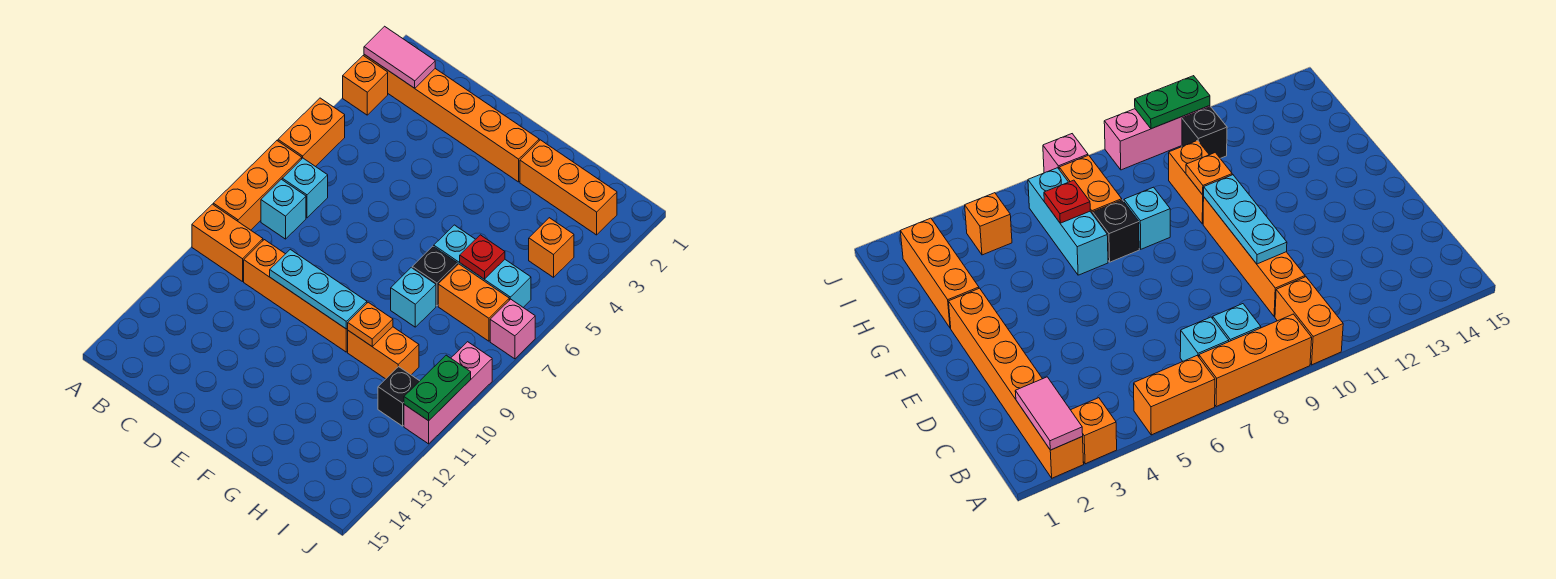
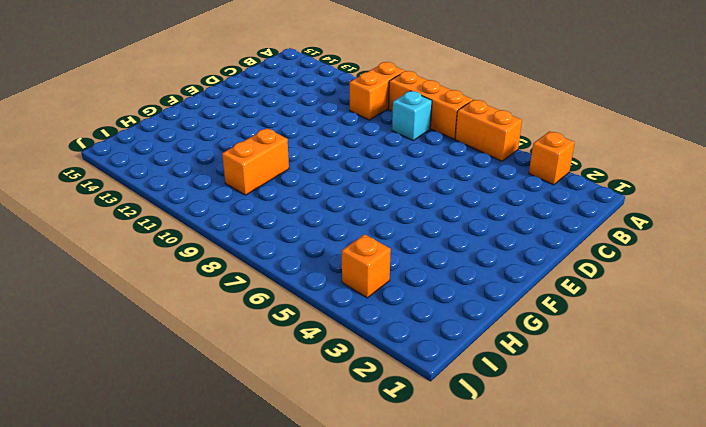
none -> orange brick A2:F2 level 1
none -> cyan brick B7 level 1
none -> orange brick C10:F10 level 1

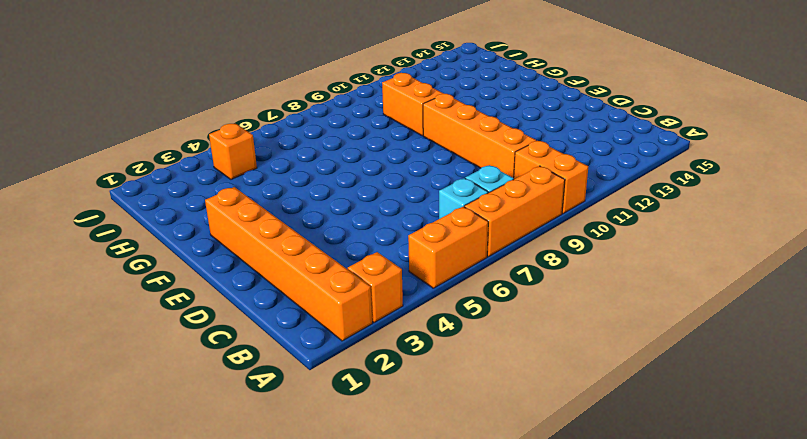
none -> orange brick G2:I2 level 1
none -> cyan brick G6:I6 level 1
none -> black brick G7 level 1

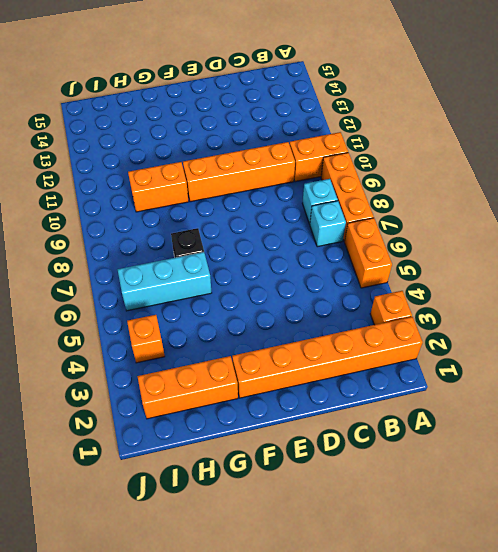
none -> cyan brick G8 level 1
none -> orange brick H7:I7 level 1
none -> black brick I11 level 1

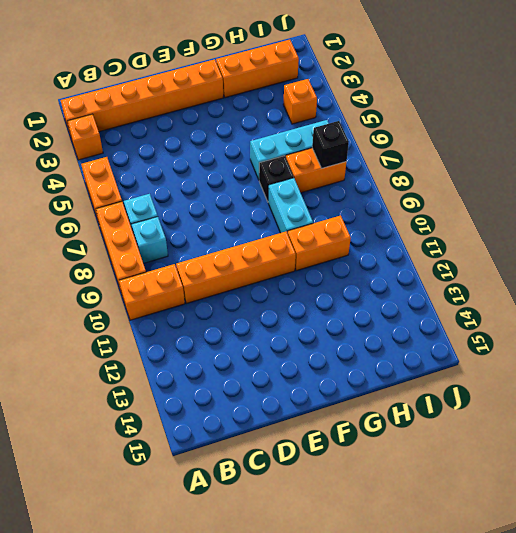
cyan brick G8:G9 level 1 -> cyan brick G8 level 1
black brick I7 level 2 -> black brick I11 level 1
none -> pink brick J7 level 1
none -> pink brick J9:J11 level 1
none -> pink tile A2:B2 level 2

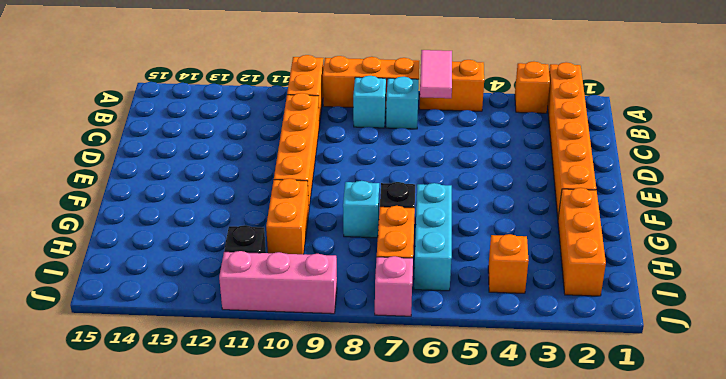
pink tile A6:B6 level 2 -> pink tile A2:B2 level 2
none -> cyan plate D10:F10 level 2
none -> orange plate G10 level 2
none -> red plate H6 level 2

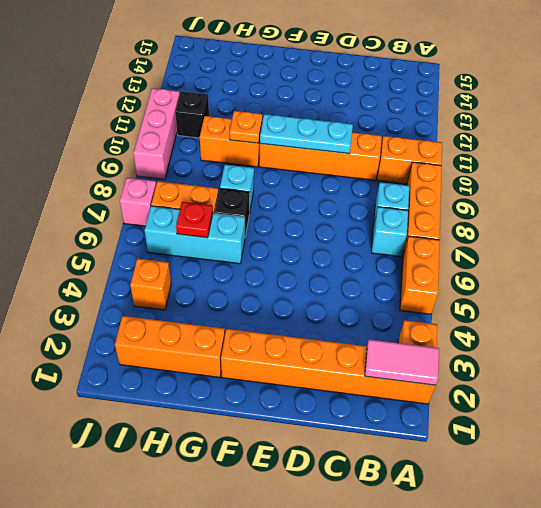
none -> green plate J10:J11 level 2

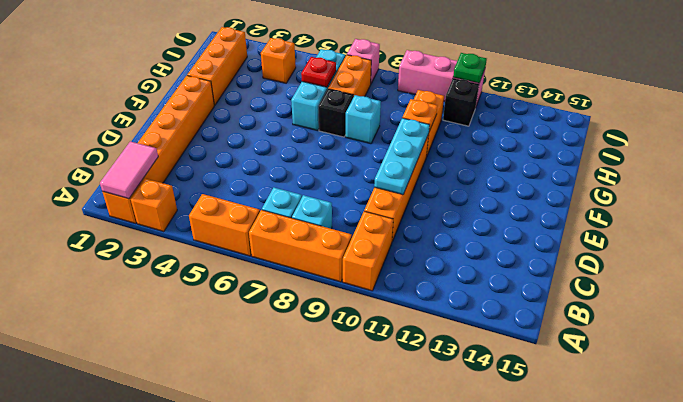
green plate J11 level 2 -> green plate J10:J11 level 2

